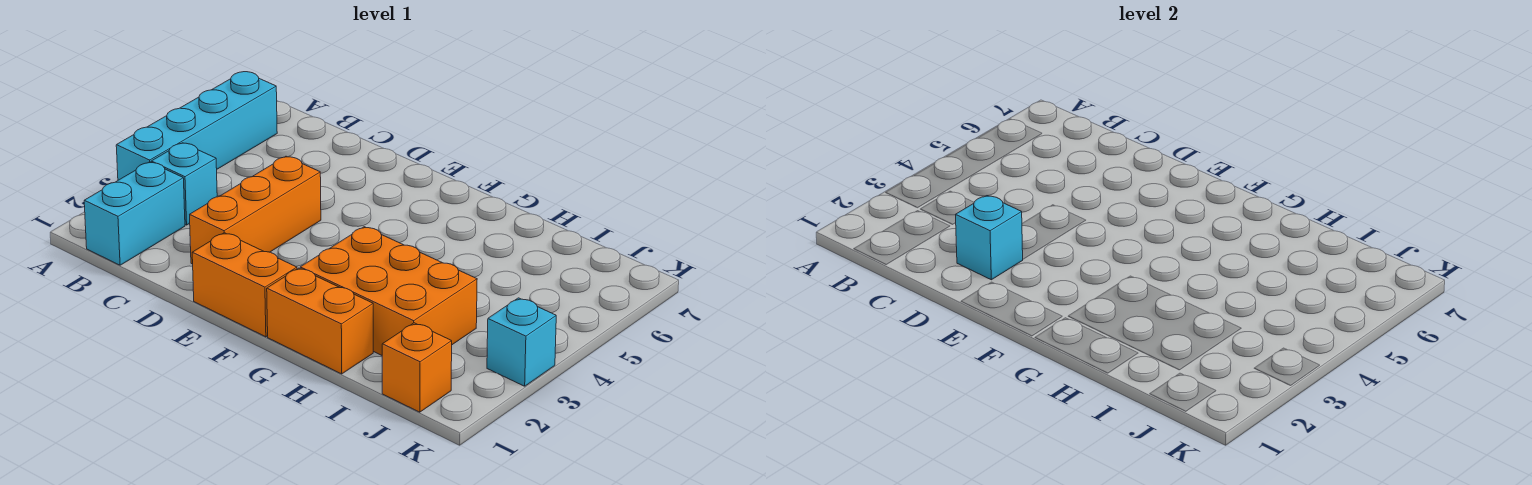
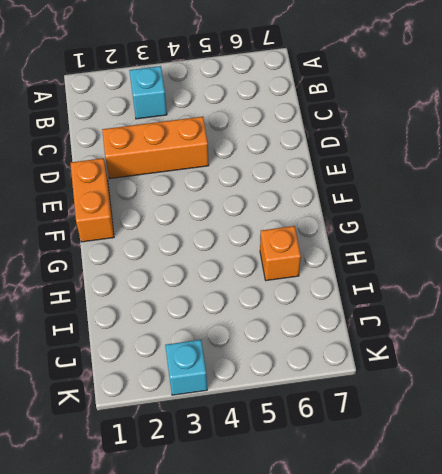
orange brick H6 level 1 -> orange brick J1 level 1
none -> cyan brick A3:A6 level 1
none -> cyan brick B1:B2 level 1

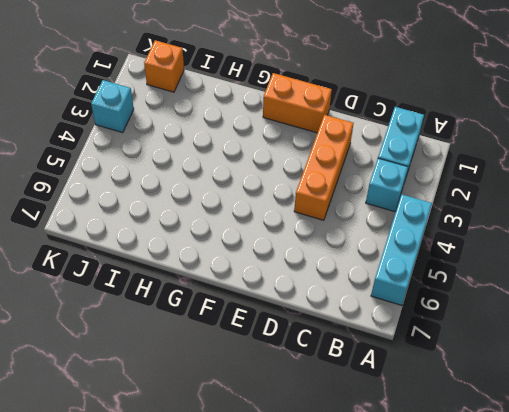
cyan brick A4:A6 level 1 -> cyan brick A3:A6 level 1
none -> orange brick G1:H1 level 1
none -> orange brick G2:I3 level 1

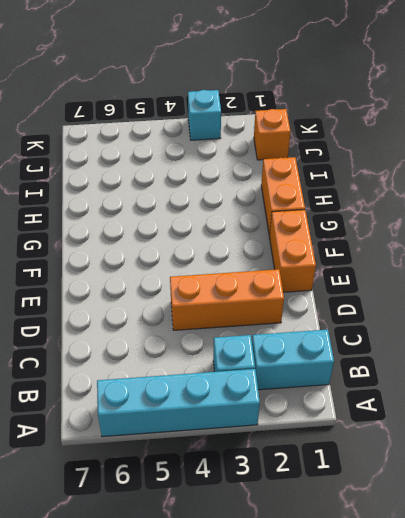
none -> orange brick G2:I3 level 1
none -> cyan brick D2 level 2

